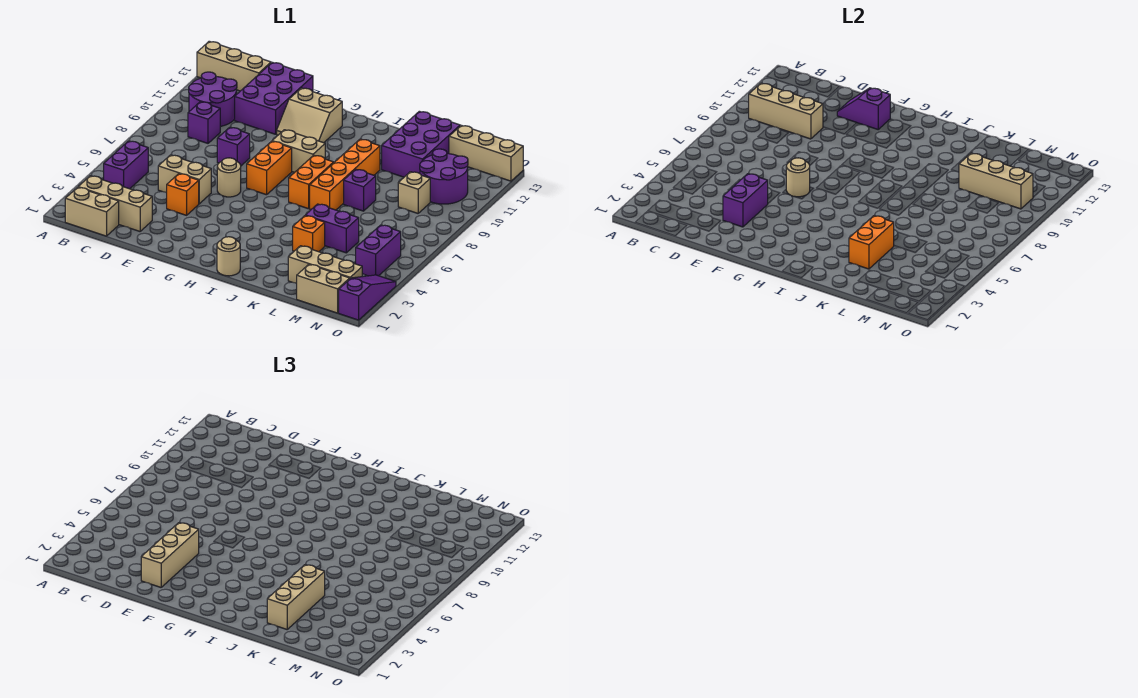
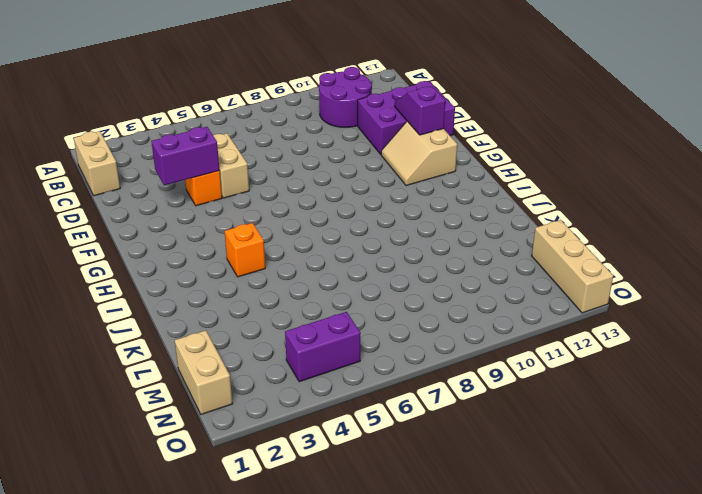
orange brick I4 level 1 -> orange brick K4 level 1
none -> tan brick A13:C13 level 1
none -> tan brick B2:D2 level 1
none -> purple brick B4:B5 level 1
none -> purple brick C9 level 1

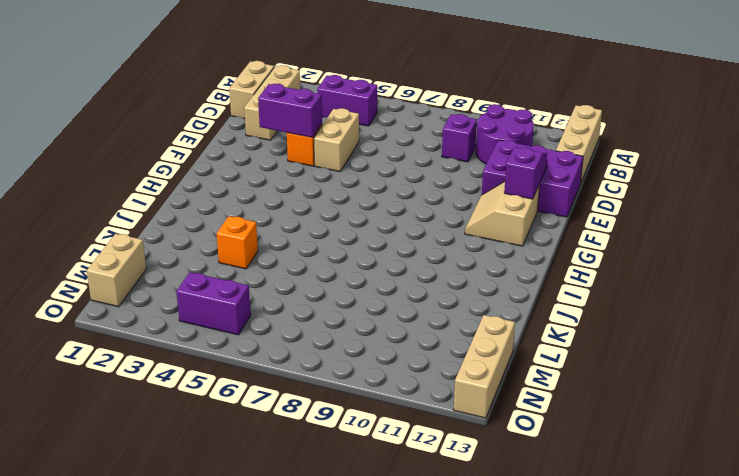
none -> purple brick E8 level 1
none -> tan round brick F6 level 1
none -> orange brick G7:G8 level 1
none -> tan brick G9:H9 level 1

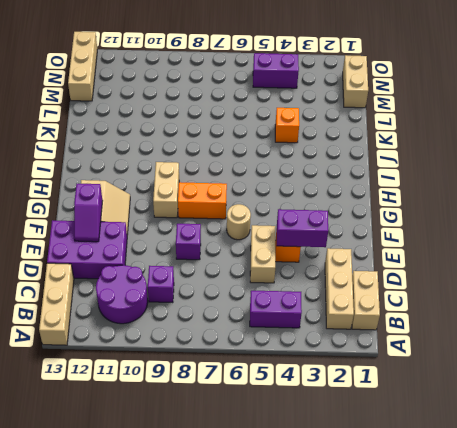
none -> tan round brick I1 level 1
none -> orange brick I7:I8 level 1
none -> orange brick J7:J10 level 1
none -> purple brick K5:L5 level 1

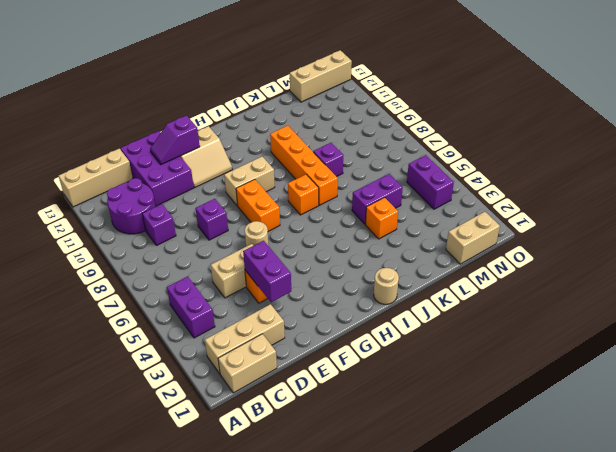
orange brick I7 level 1 -> orange brick I7:I8 level 1
none -> purple brick K11:L13 level 1
none -> tan brick L2:N2 level 1
none -> tan brick M9 level 1
none -> purple round brick M10:N11 level 1

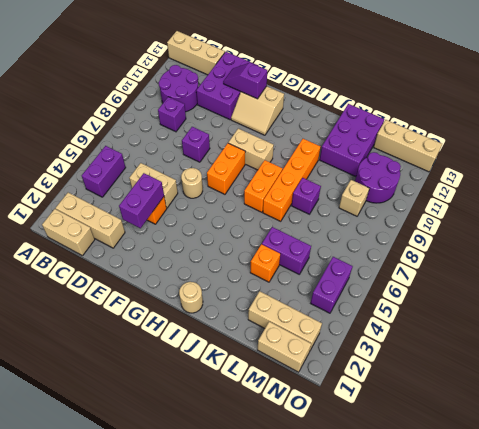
none -> purple slope O1:O3 level 1 top 1
none -> tan brick B10:D10 level 2
none -> tan round brick F6 level 2
none -> orange brick K3:K4 level 2

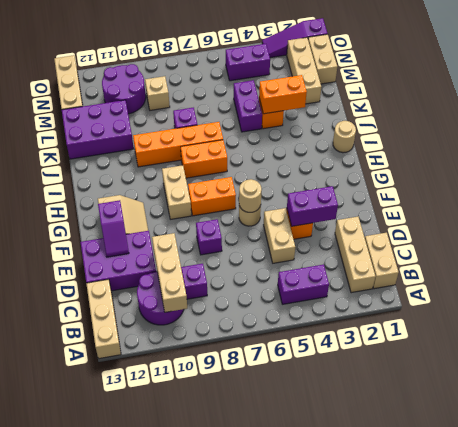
none -> tan brick L10:N10 level 2
none -> tan brick E2:E4 level 3
none -> tan brick K2:K4 level 3

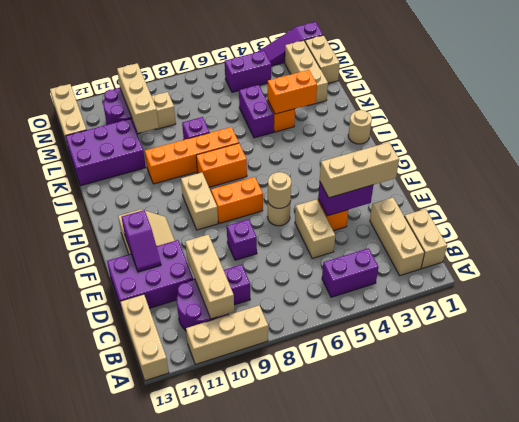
tan brick A9:A11 level 1 -> tan brick K2:K4 level 3

